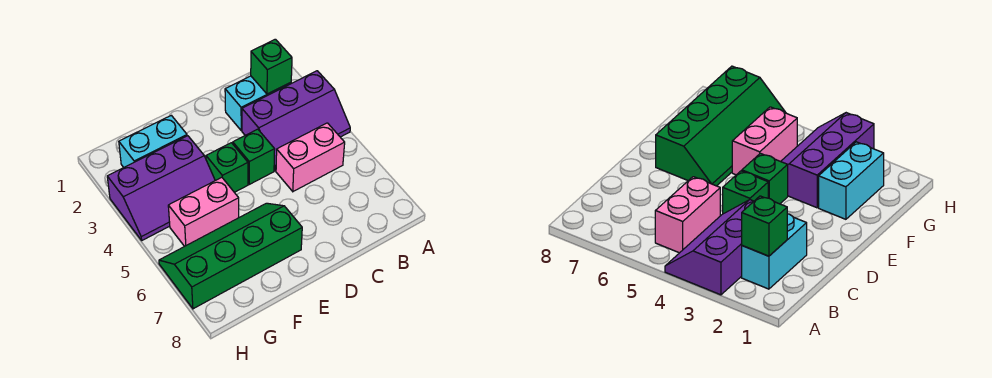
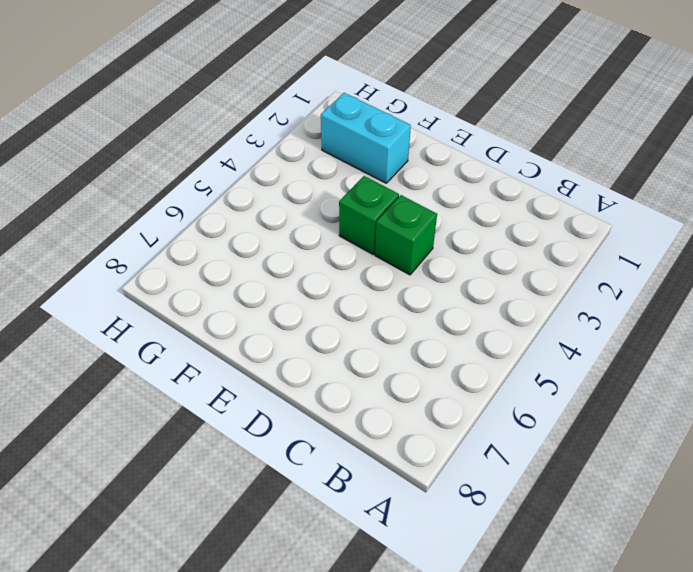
none -> purple slope A3:C4 level 1 top 3
none -> cyan brick B2:C2 level 1

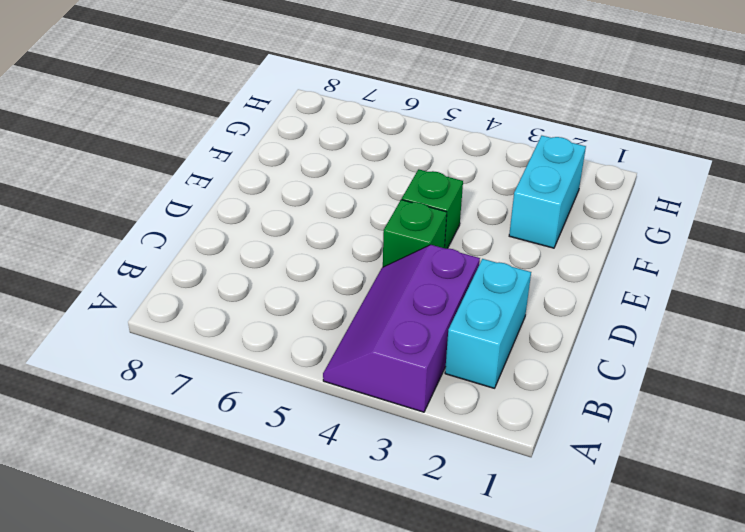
none -> pink brick B5:C5 level 1
none -> green slope E6:H7 level 1 top 7

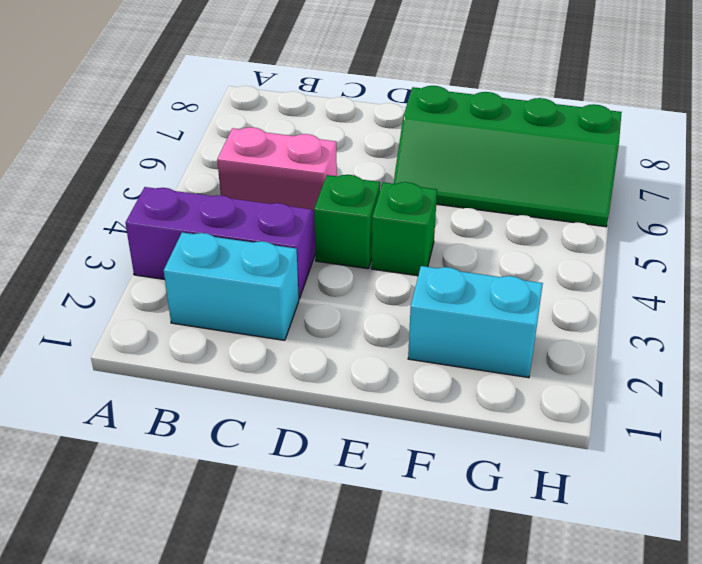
none -> purple slope F3:H4 level 1 top 3
none -> pink brick F5:G5 level 1

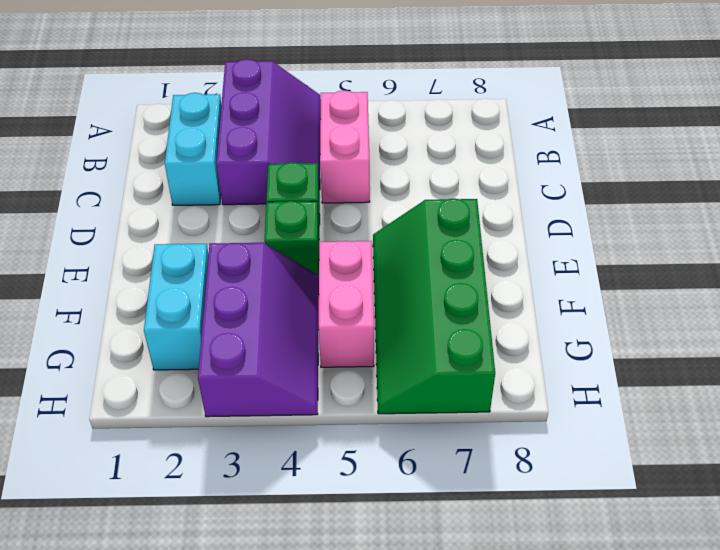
none -> green brick B2 level 2

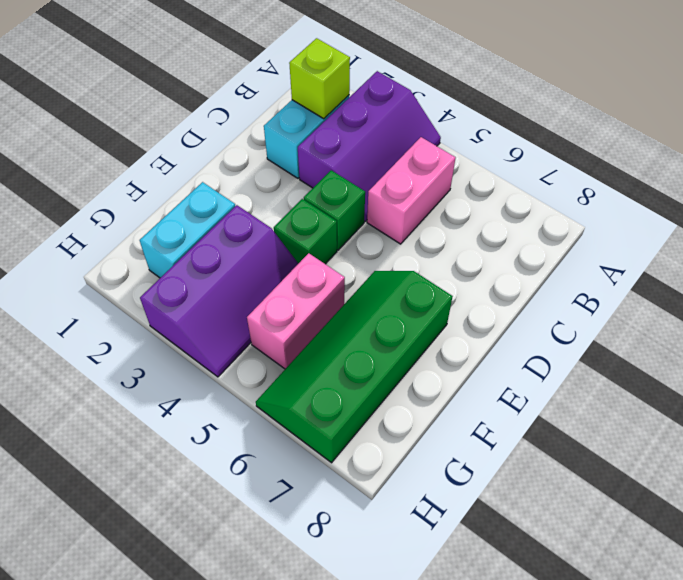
lime brick B2 level 2 -> green brick B2 level 2

